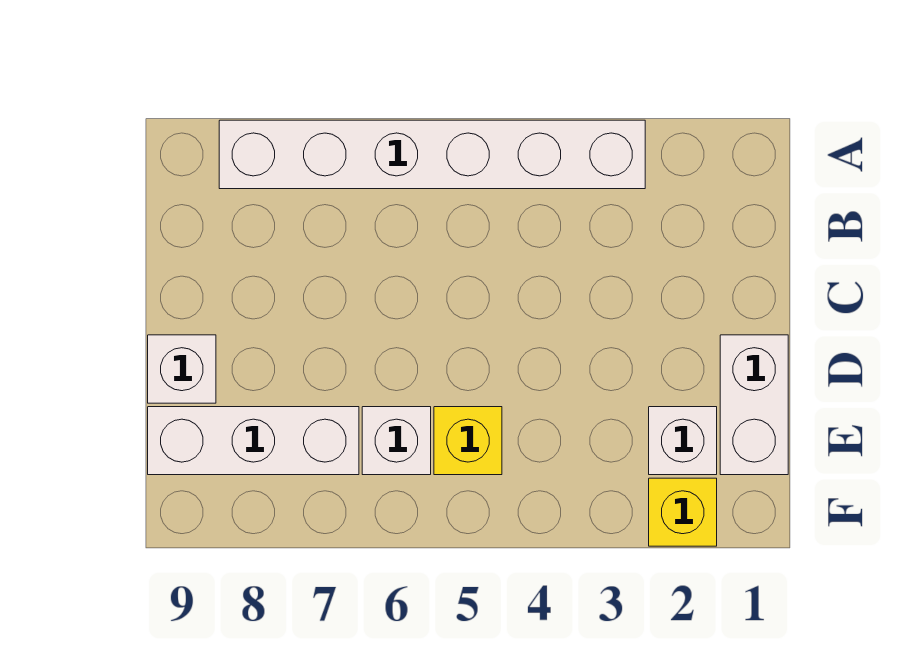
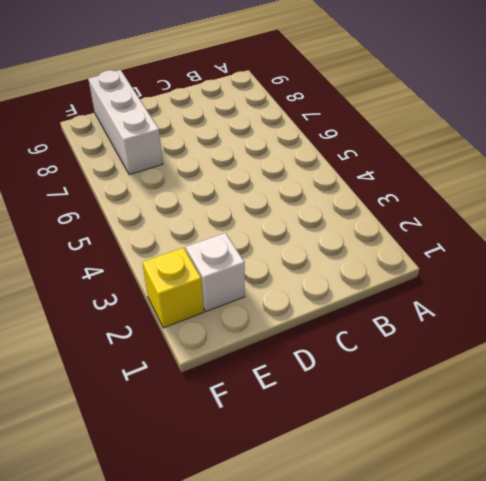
none -> white brick A3:A8 level 1
none -> white brick D1:E1 level 1

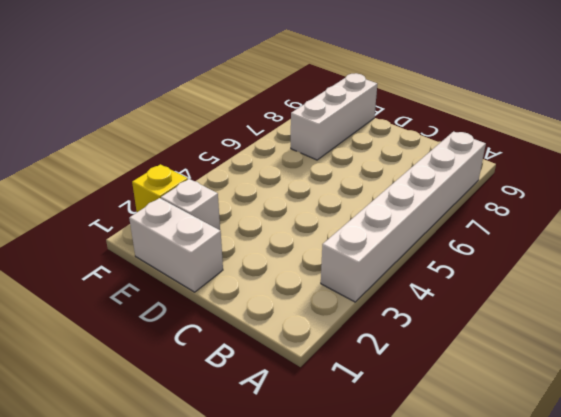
none -> white brick D9 level 1
none -> yellow brick E5 level 1

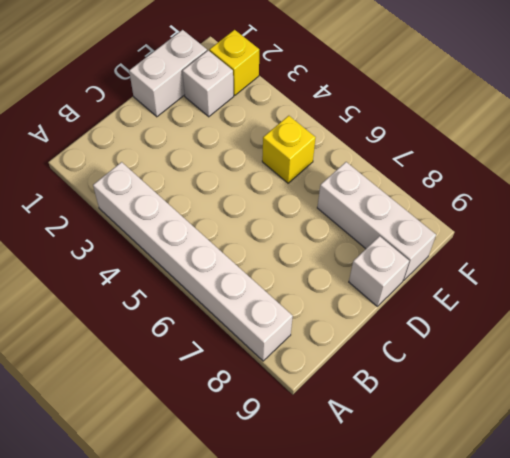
none -> white brick E6 level 1

